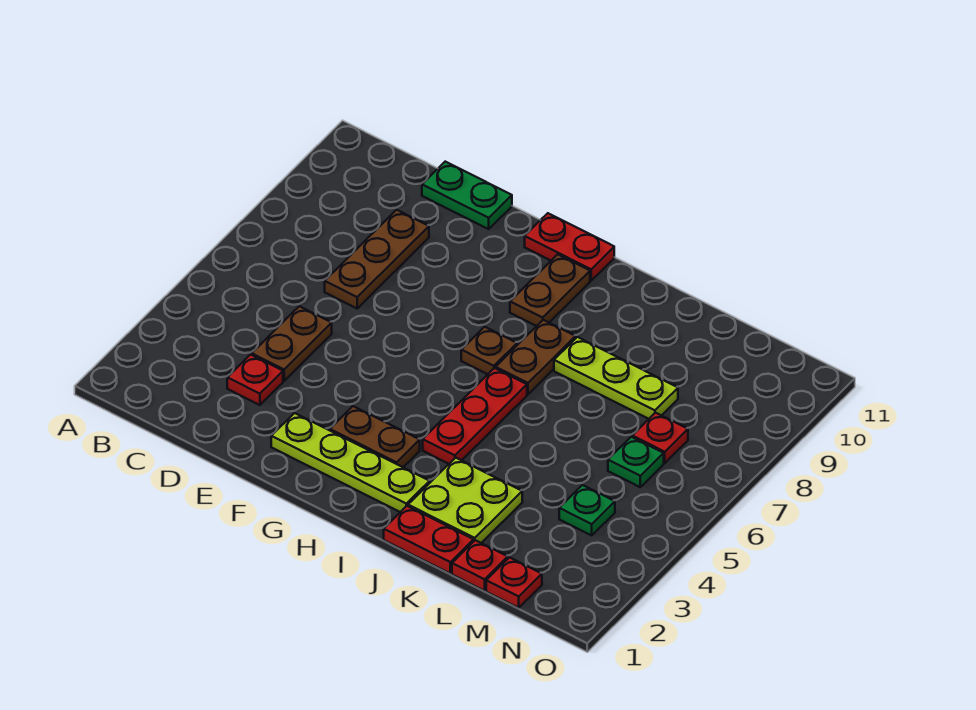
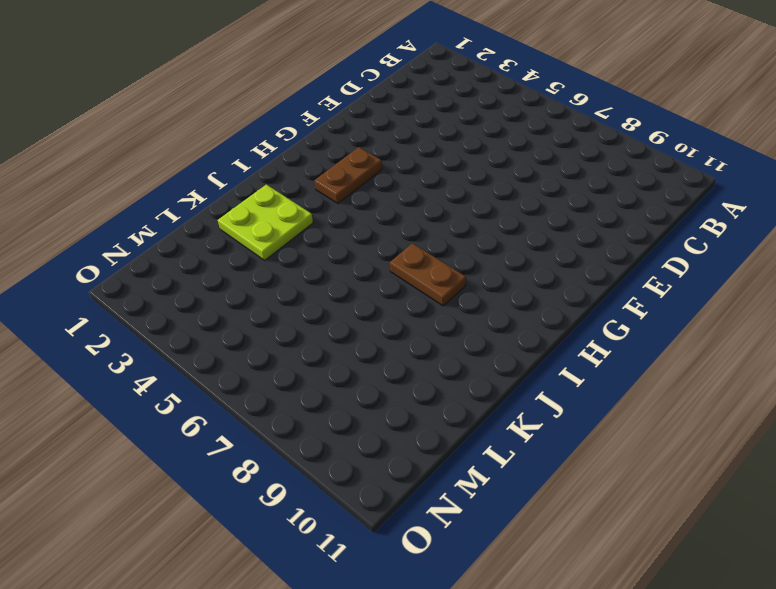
none -> red plate D3 level 1
none -> brown plate D4:D5 level 1
none -> brown plate D7:D9 level 1

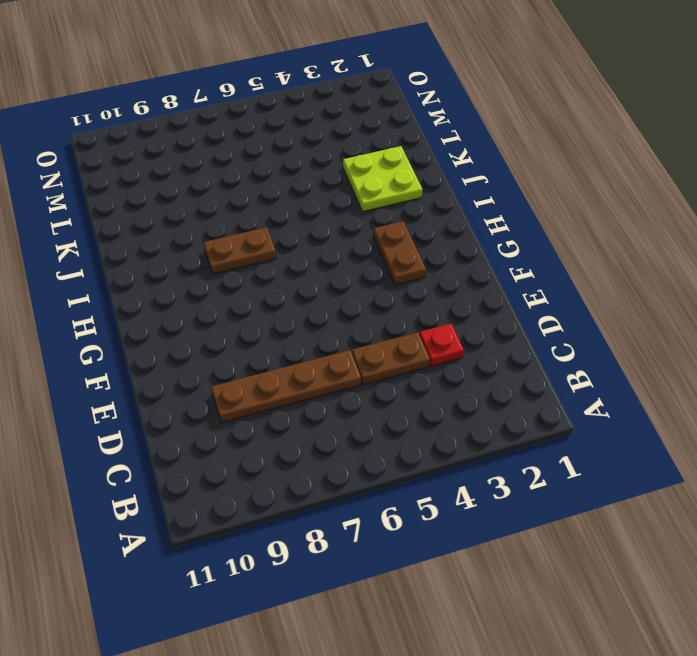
brown plate D6:D9 level 1 -> brown plate D7:D9 level 1
none -> green plate D11:E11 level 1
none -> lime plate F2:I2 level 1
none -> red plate G11:H11 level 1

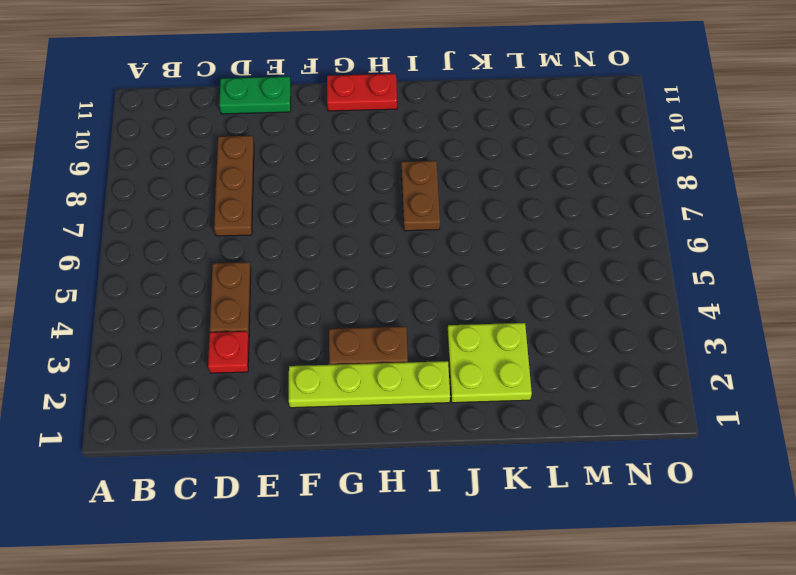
none -> brown plate H7 level 1
none -> brown plate H9:H10 level 1
none -> red plate I4:I6 level 1

